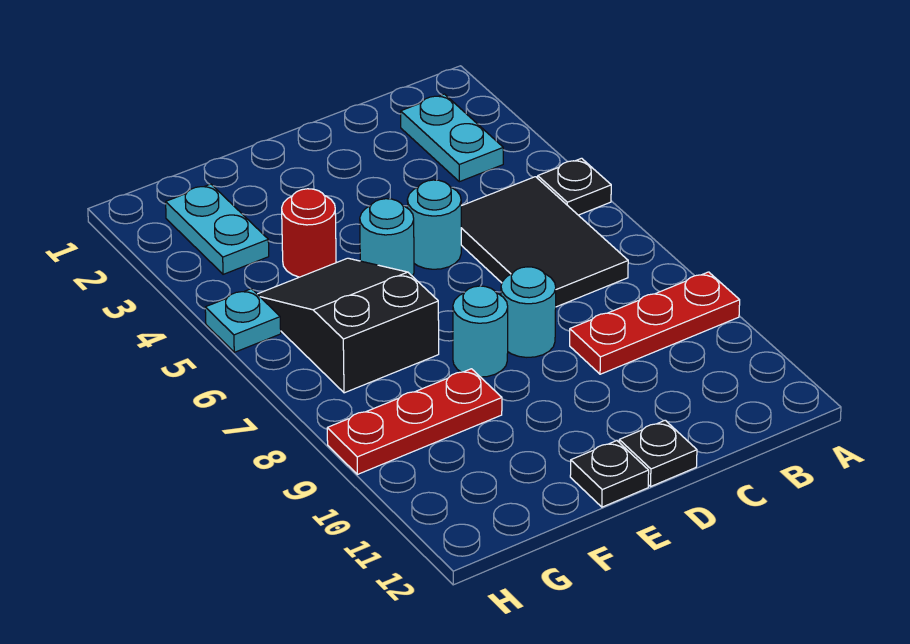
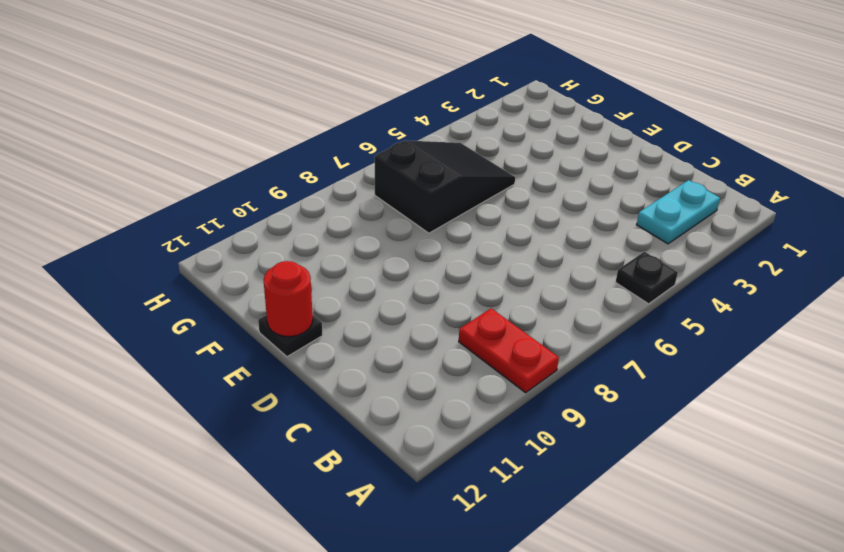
red plate A9:B9 level 1 -> red plate A9:C9 level 1
red round brick E12 level 2 -> red round brick F4 level 1
none -> black tile B5:C7 level 1
none -> cyan round brick D5 level 1
none -> cyan round brick D8 level 1

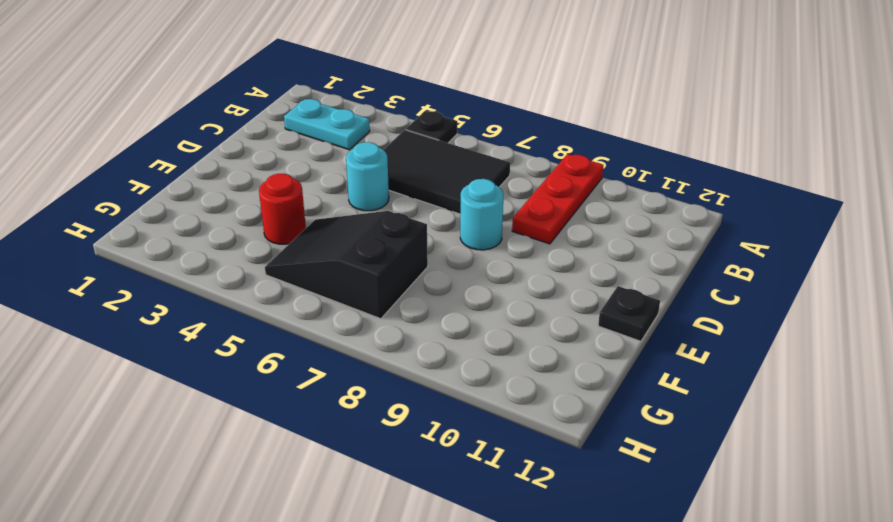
none -> black plate D12 level 1
none -> cyan round brick E5 level 1
none -> cyan round brick E8 level 1

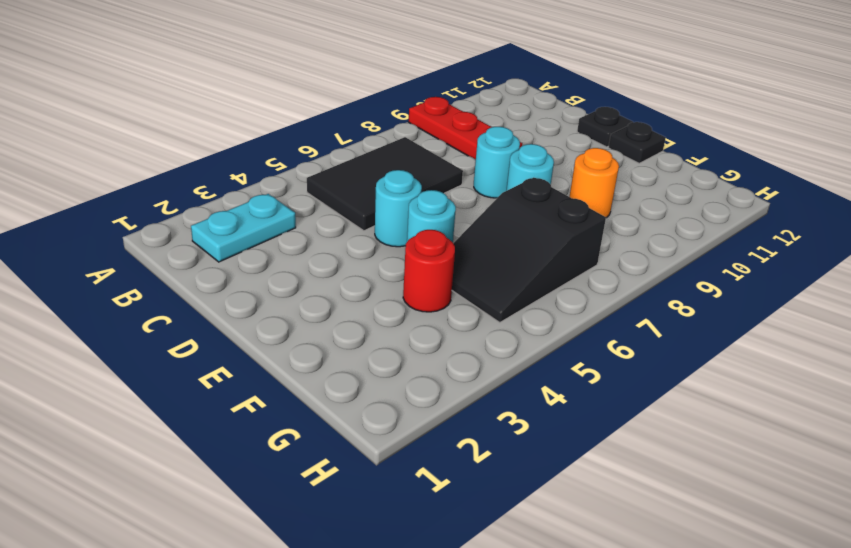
orange round brick F9 level 1 -> red plate F9:H9 level 1
none -> black plate A5 level 1
none -> cyan plate G2:G3 level 1
none -> cyan plate H5 level 1

